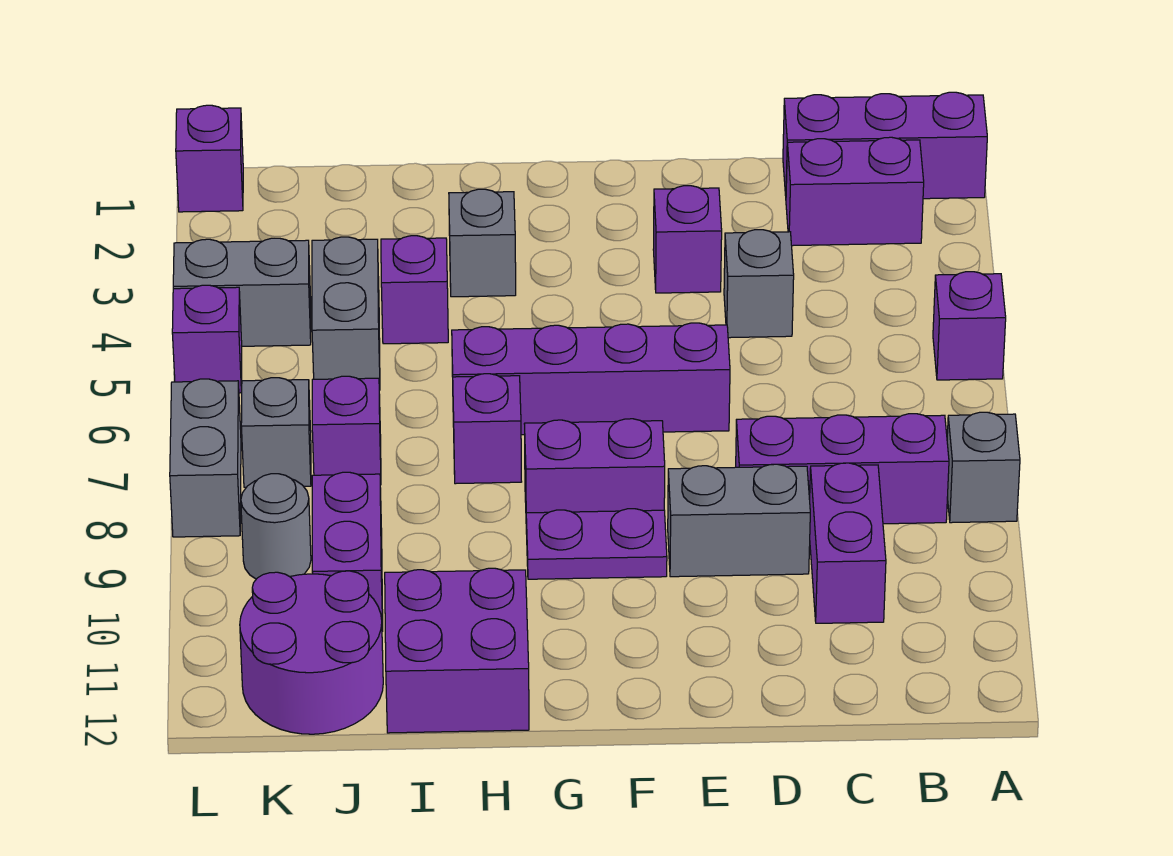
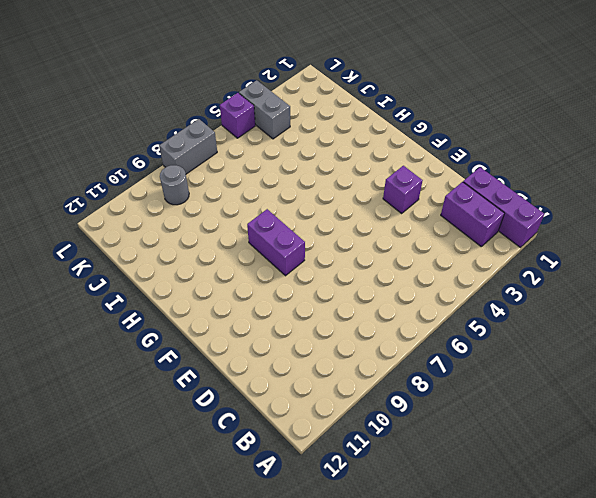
none -> purple brick A5 level 1
none -> grey brick A8 level 1
none -> purple brick B8:D8 level 1

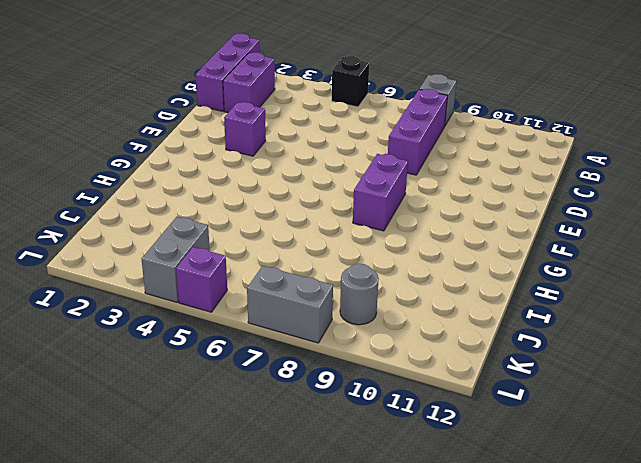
black brick A5 level 1 -> purple brick A5 level 1
none -> purple brick C9:C10 level 1
none -> grey brick D4 level 1
none -> grey brick D9:E9 level 1

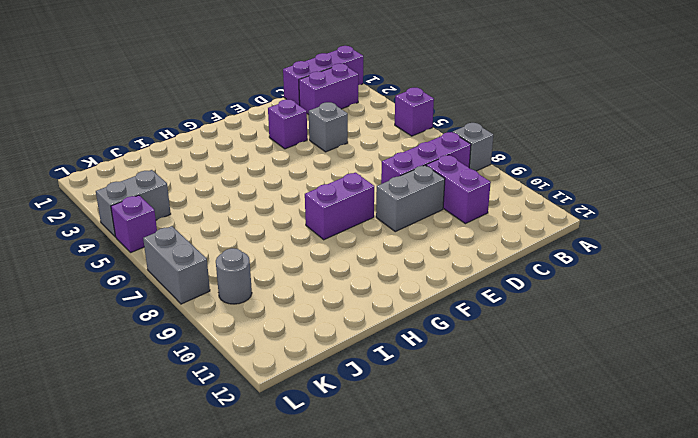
none -> purple brick E6:H6 level 1
none -> purple plate F9:G9 level 1
none -> grey brick H3 level 1

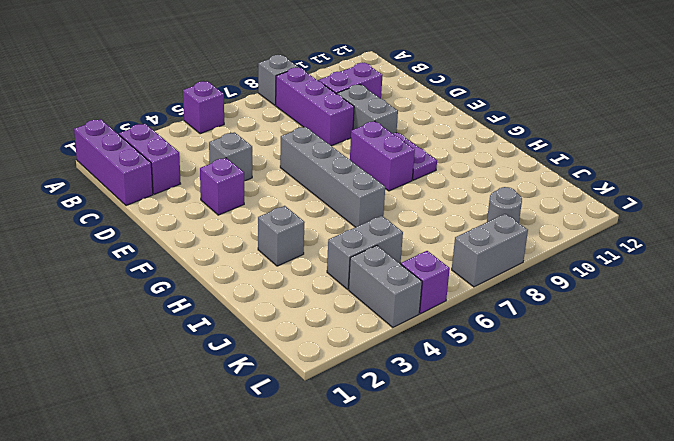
grey brick E6:H6 level 1 -> purple brick E6:H6 level 1
none -> purple brick H7 level 1
none -> purple brick H11:I12 level 1
none -> purple brick I4 level 1

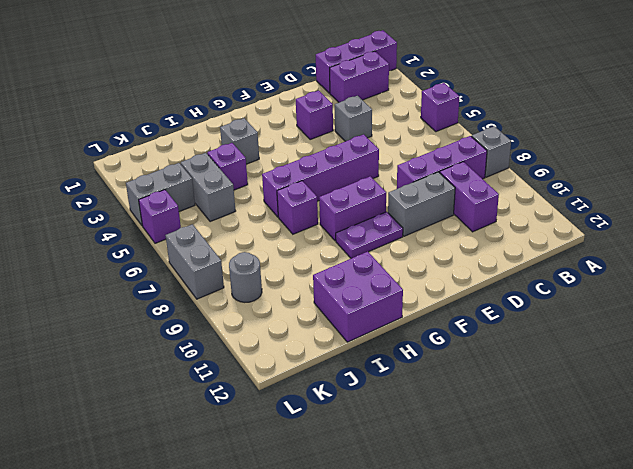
none -> purple brick J7 level 1
none -> purple brick J9:J10 level 1
none -> purple round brick J11:K12 level 1

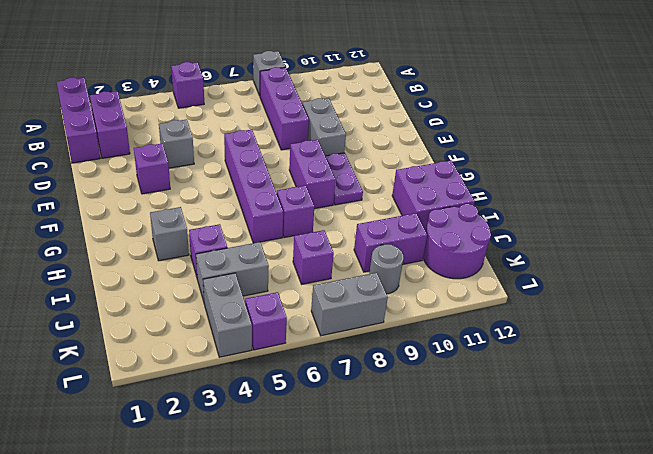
none -> purple brick C9:C10 level 1
none -> grey brick K7 level 1
none -> purple brick L1 level 1

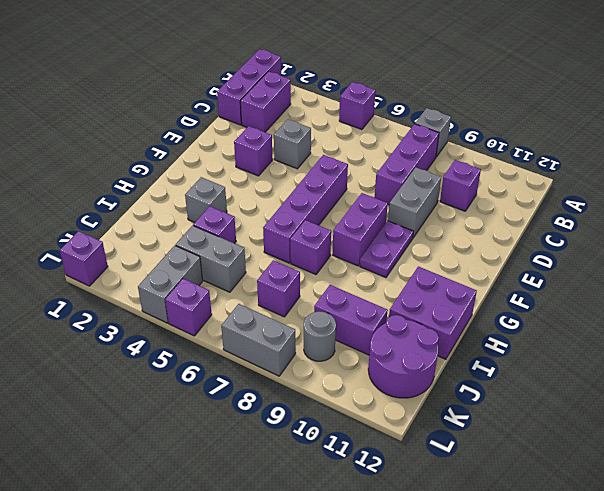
purple brick C10 level 1 -> purple brick C9:C10 level 1
none -> grey brick K7 level 1

